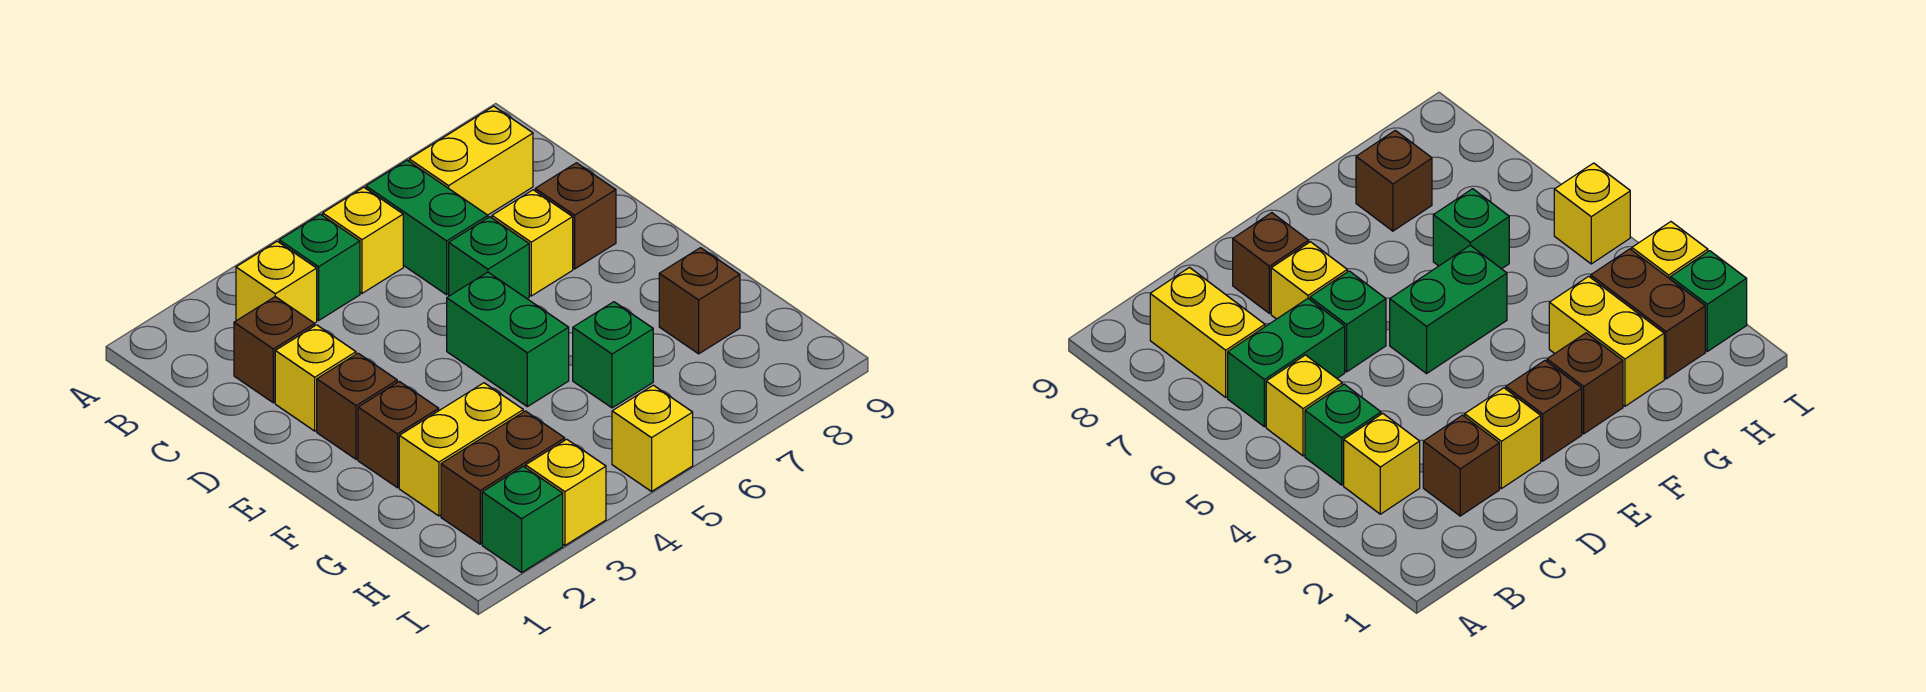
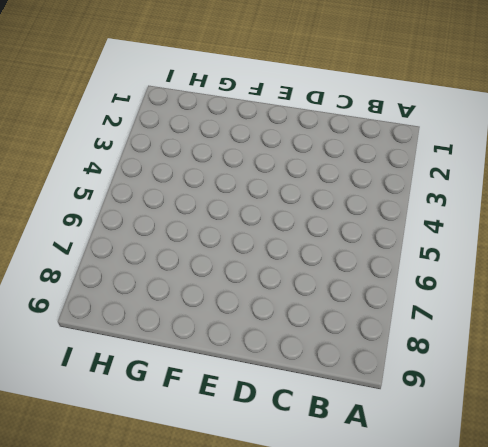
none -> yellow brick B3 level 1
none -> green brick B4 level 1
none -> yellow brick B5 level 1

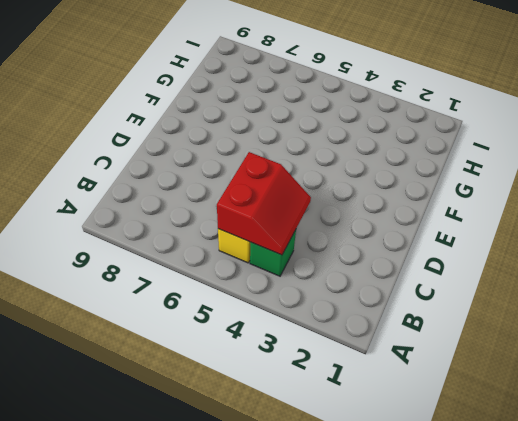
red slope B4:C5 level 2 top 5 -> none
none -> yellow brick B3 level 1
none -> green brick B6:C6 level 1
none -> yellow brick B7:B8 level 1

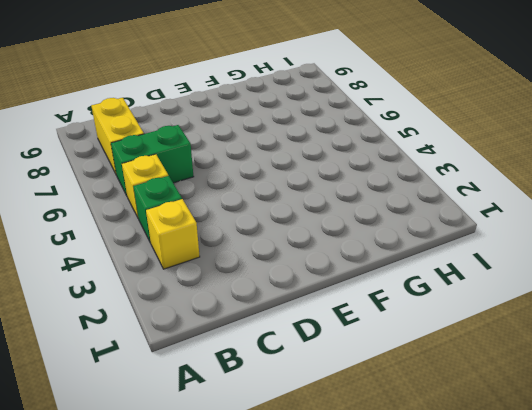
none -> brown brick C2 level 1
none -> yellow brick D2 level 1
none -> green brick D6 level 1

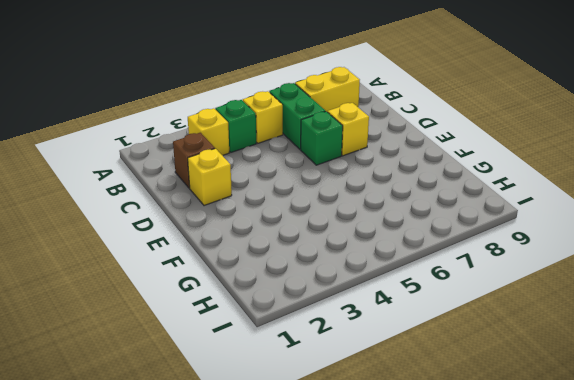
none -> brown brick D8 level 1
none -> brown brick E2 level 1
none -> green brick E5:F5 level 1

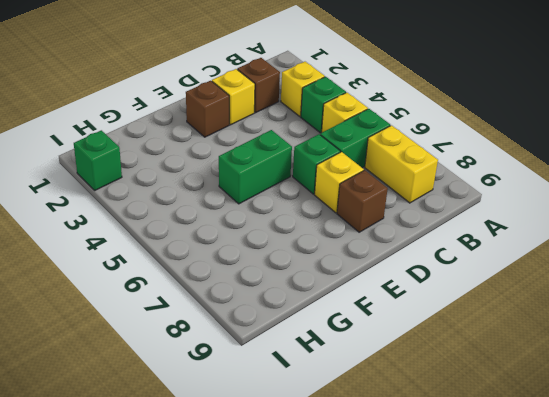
none -> brown brick F2 level 1
none -> yellow brick G2:G3 level 1
none -> green brick G6 level 1

